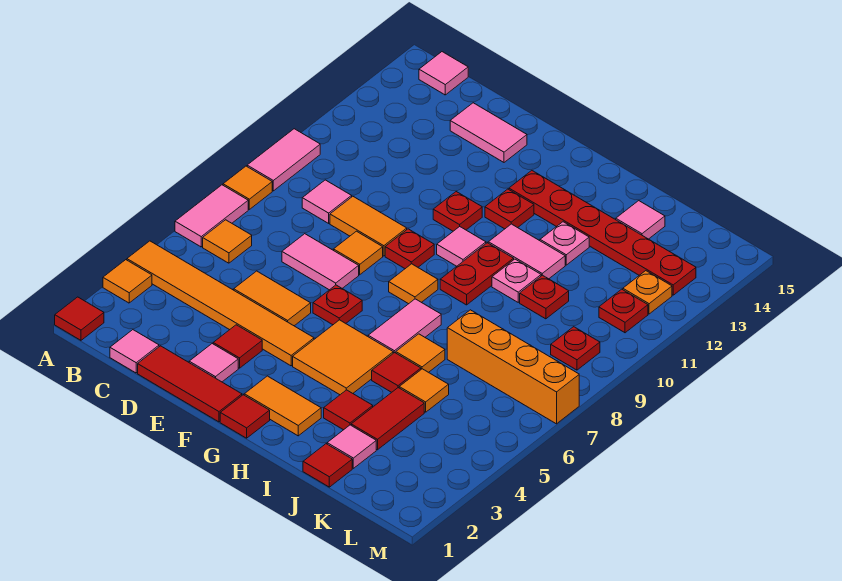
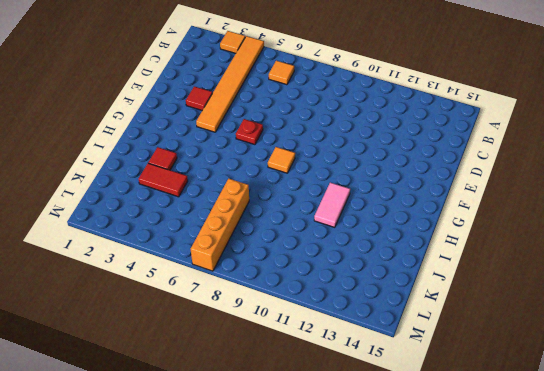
none -> red tile A1 level 1
none -> pink tile A6:A7 level 1
none -> orange tile A8 level 1
none -> pink tile A9:A10 level 1

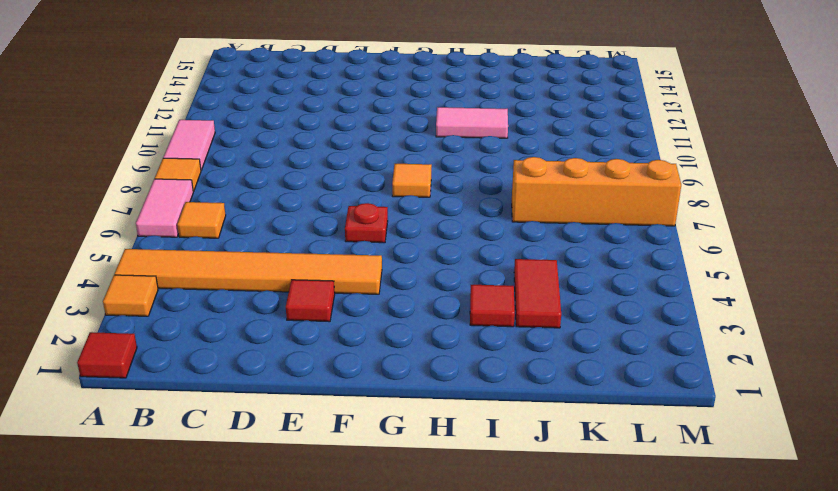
none -> pink tile B15 level 1
none -> pink tile C1 level 1
none -> pink tile C9 level 1
none -> red tile D1:F1 level 1

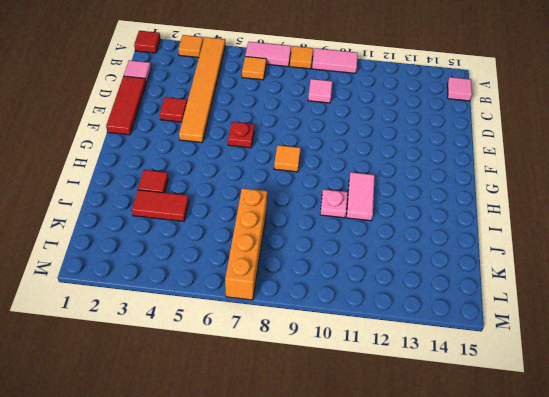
none -> orange tile D5:E5 level 1
none -> pink tile D7:E7 level 1
none -> orange tile D9:E9 level 1
none -> pink tile D14:E14 level 1

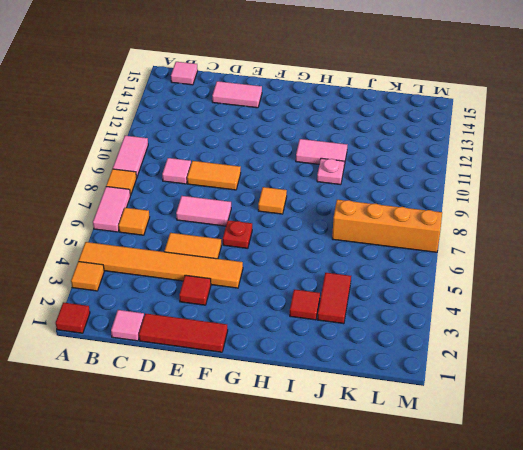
none -> pink tile E2 level 1
none -> orange tile E8 level 1
none -> red plate F9 level 1
none -> red plate F11 level 1

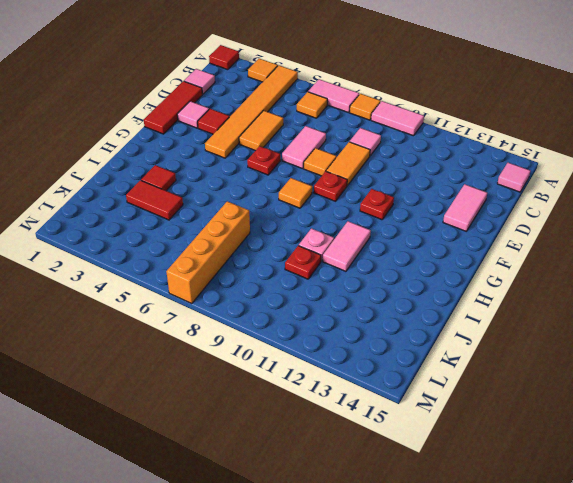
none -> red tile G1 level 1
none -> orange tile G2:H2 level 1
none -> orange tile G4:H5 level 1
none -> pink tile G10 level 1

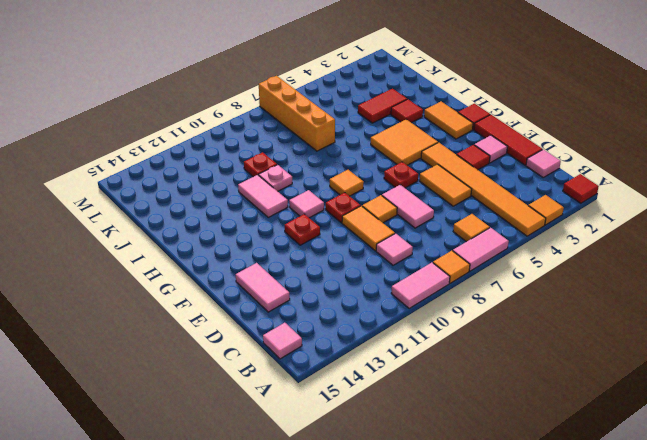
none -> red plate G12 level 1
none -> red plate G13:L13 level 1
none -> pink tile H6:H7 level 1
none -> red plate H9:H10 level 1

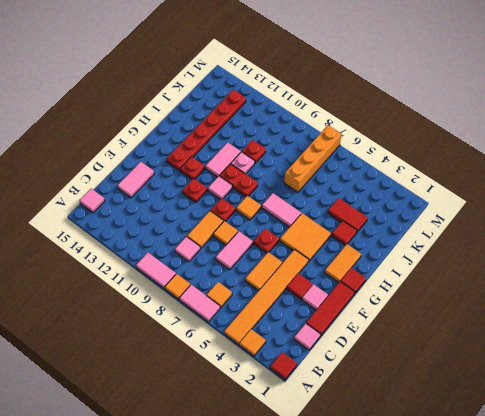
none -> red tile I5 level 1
none -> orange tile I6 level 1
none -> pink plate I12 level 1
none -> red tile J1 level 1

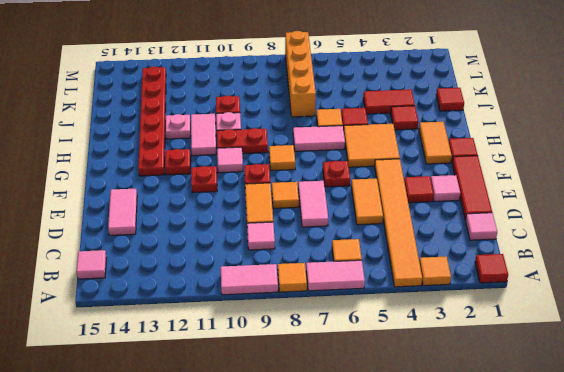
none -> pink tile J2 level 1
none -> orange tile J5 level 1
none -> pink tile J14 level 1
none -> red plate L9 level 1

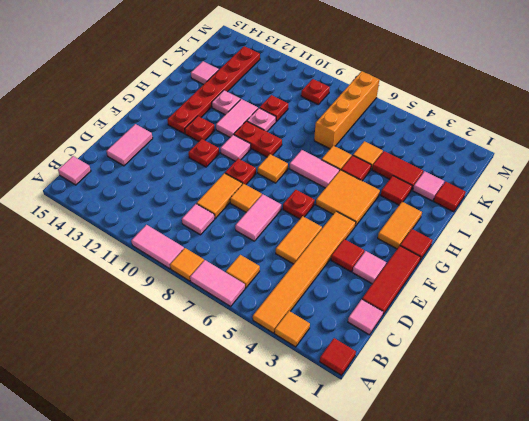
none -> red plate L11 level 1
none -> orange plate L12 level 1

